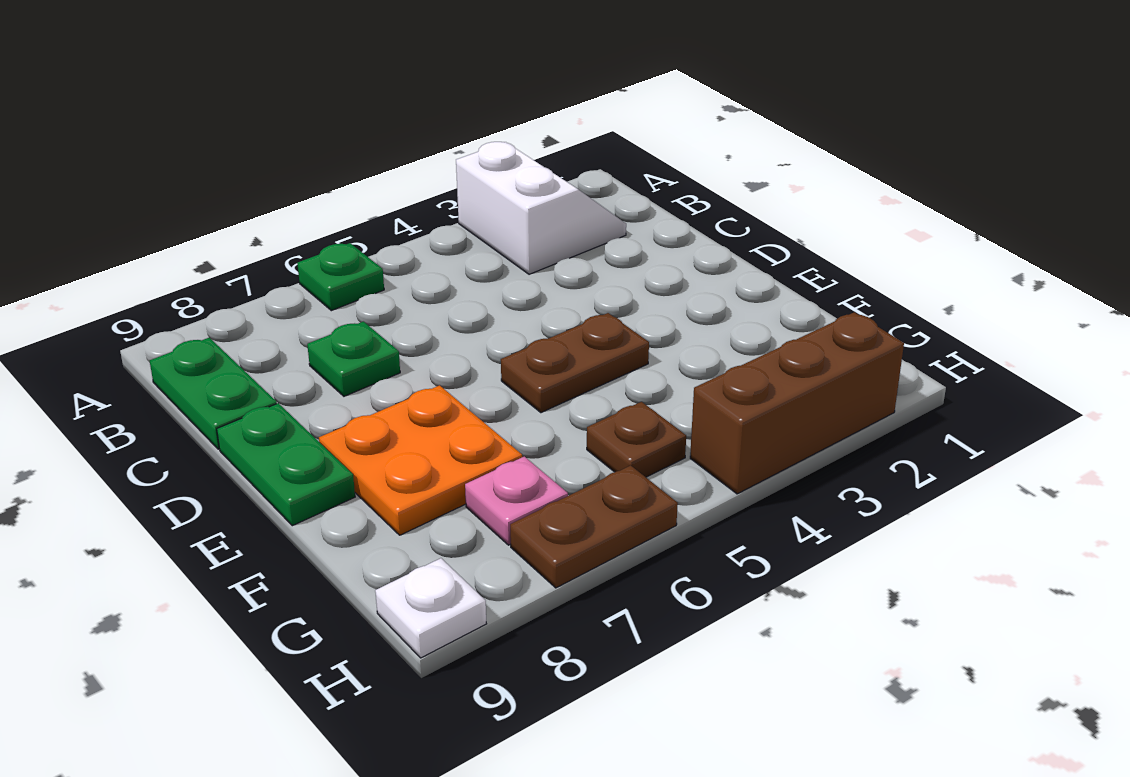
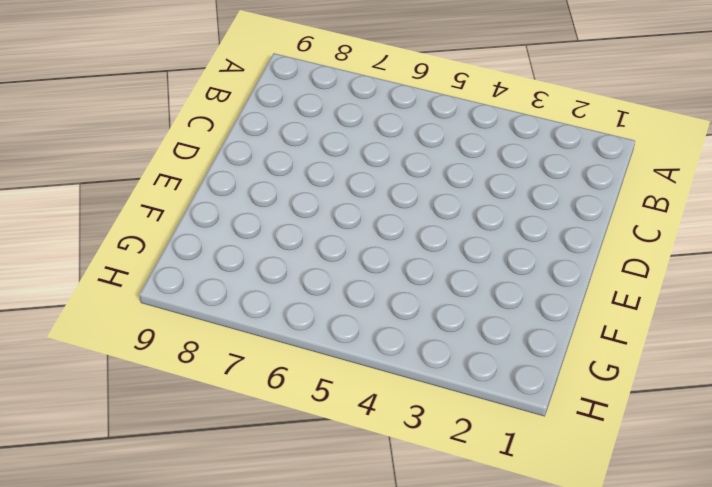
none -> white slope A2:B3 level 1 top 3
none -> green plate A6 level 1
none -> green plate B9:C9 level 1

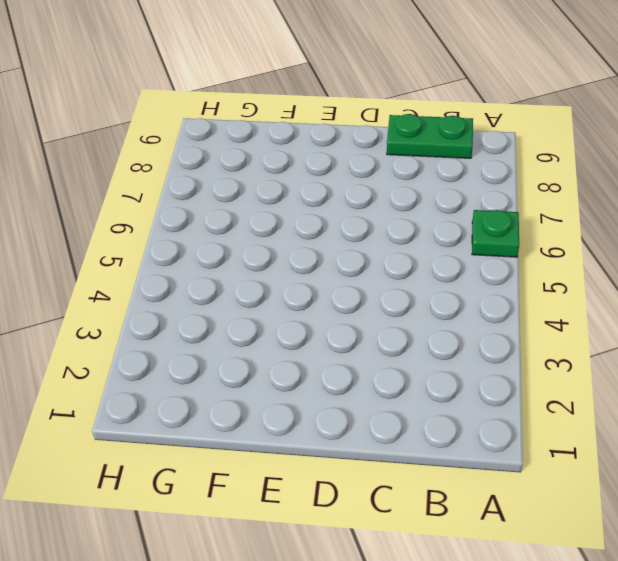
none -> white slope A2:B3 level 1 top 3
none -> green plate C7 level 1
none -> green plate D9:E9 level 1

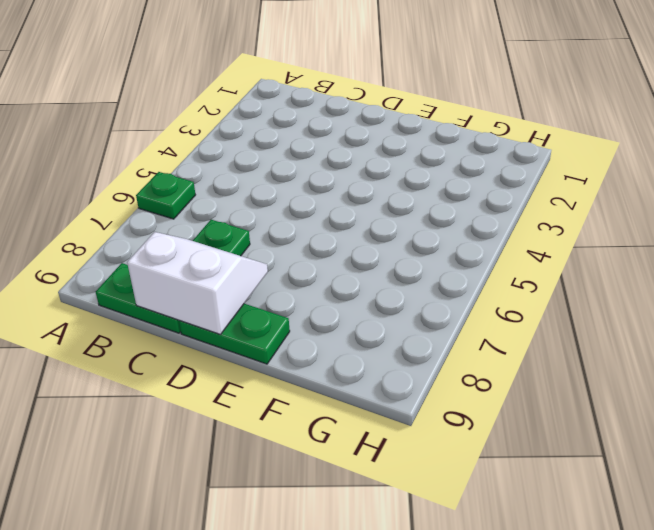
white slope C8:D9 level 2 top 9 -> white slope A2:B3 level 1 top 3
none -> brown plate E4:E5 level 1
none -> orange plate E7:F8 level 1
none -> brown plate G5 level 1

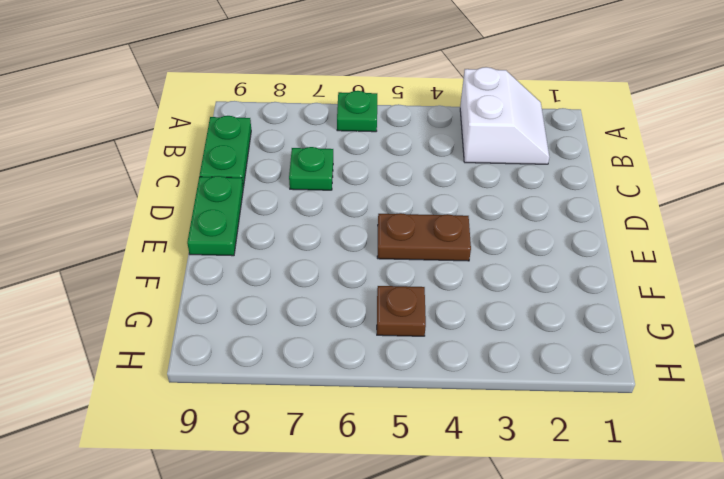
none -> orange plate E7:F8 level 1
none -> pink plate G7 level 1
none -> brown brick H2:H4 level 1

